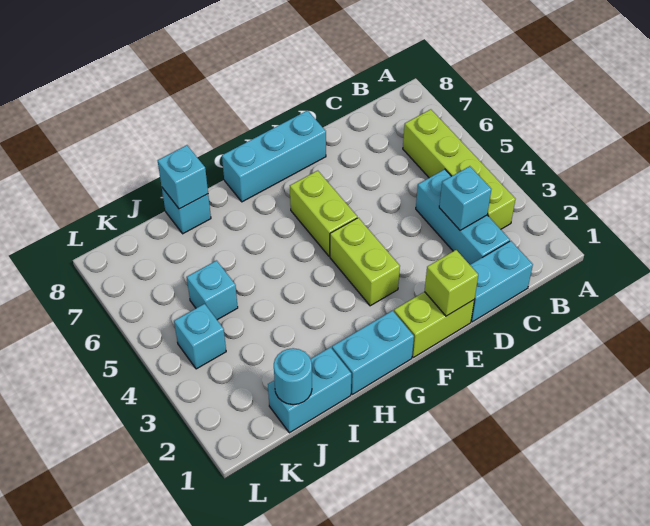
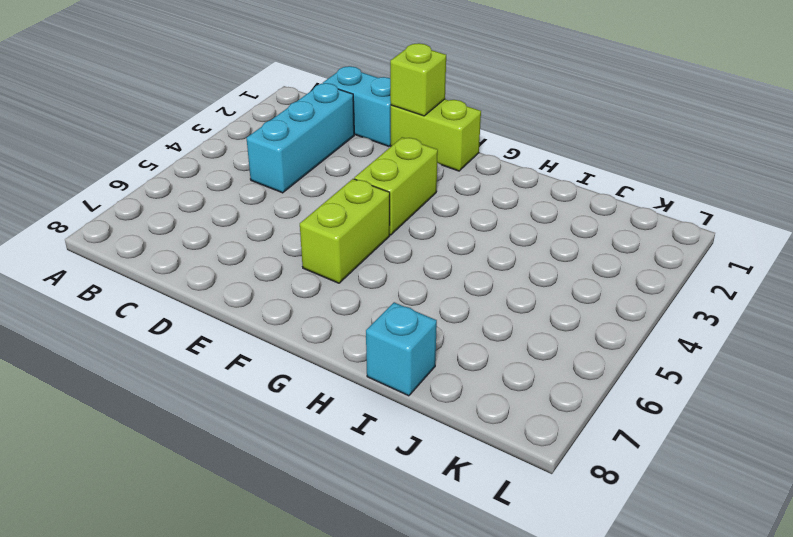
none -> lime brick B3:B6 level 1
none -> cyan brick E8:G8 level 1
none -> cyan brick G1:H1 level 1

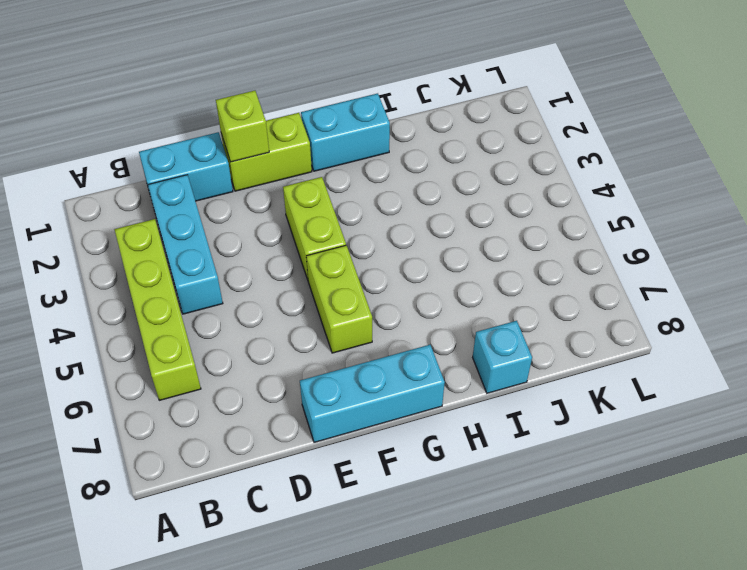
none -> cyan brick I1:J1 level 1
none -> cyan brick J5 level 1
none -> cyan brick K4 level 1

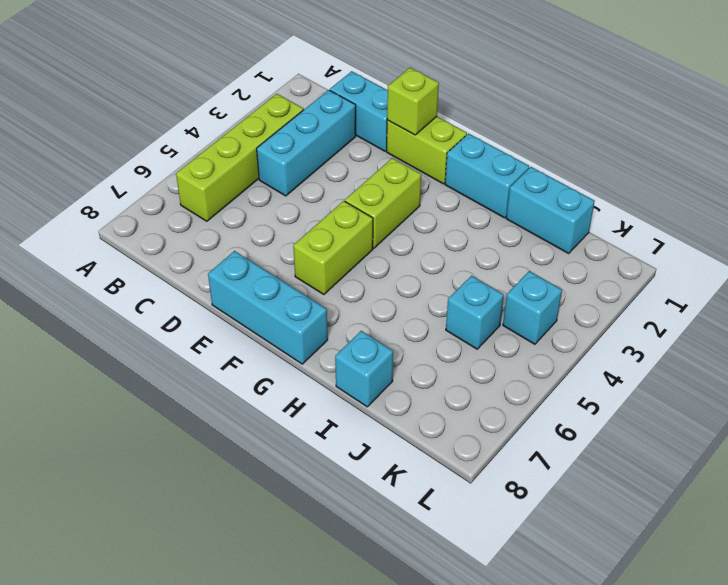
none -> cyan brick C3 level 2
none -> cyan brick I8 level 2
none -> cyan round brick J1 level 2

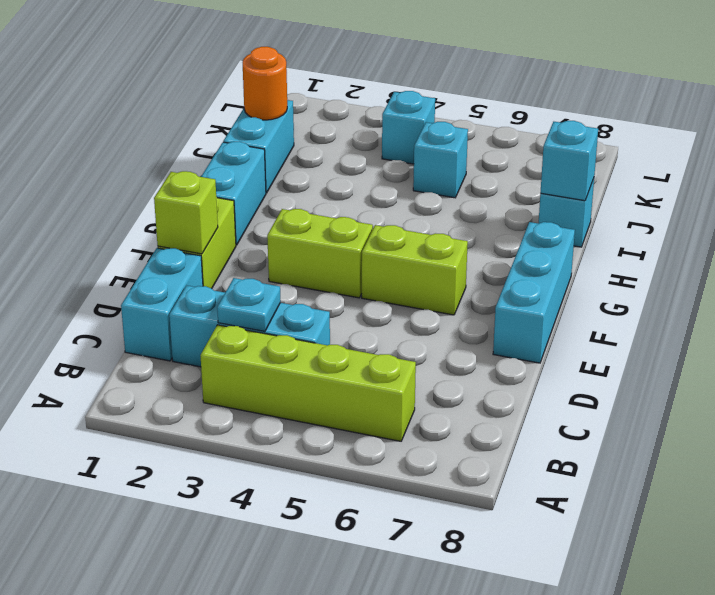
cyan plate C3 level 2 -> cyan brick C3 level 2
orange round brick J1 level 2 -> cyan round brick J1 level 2

